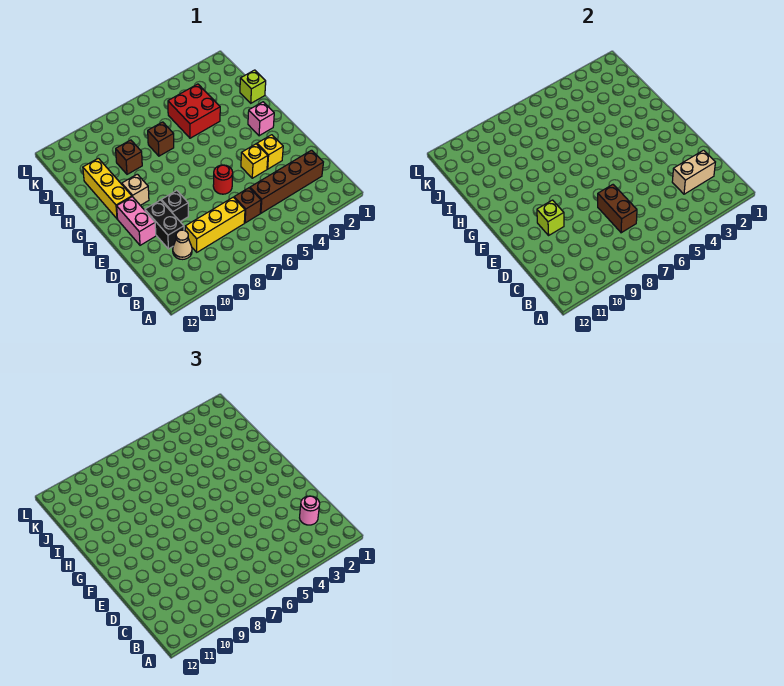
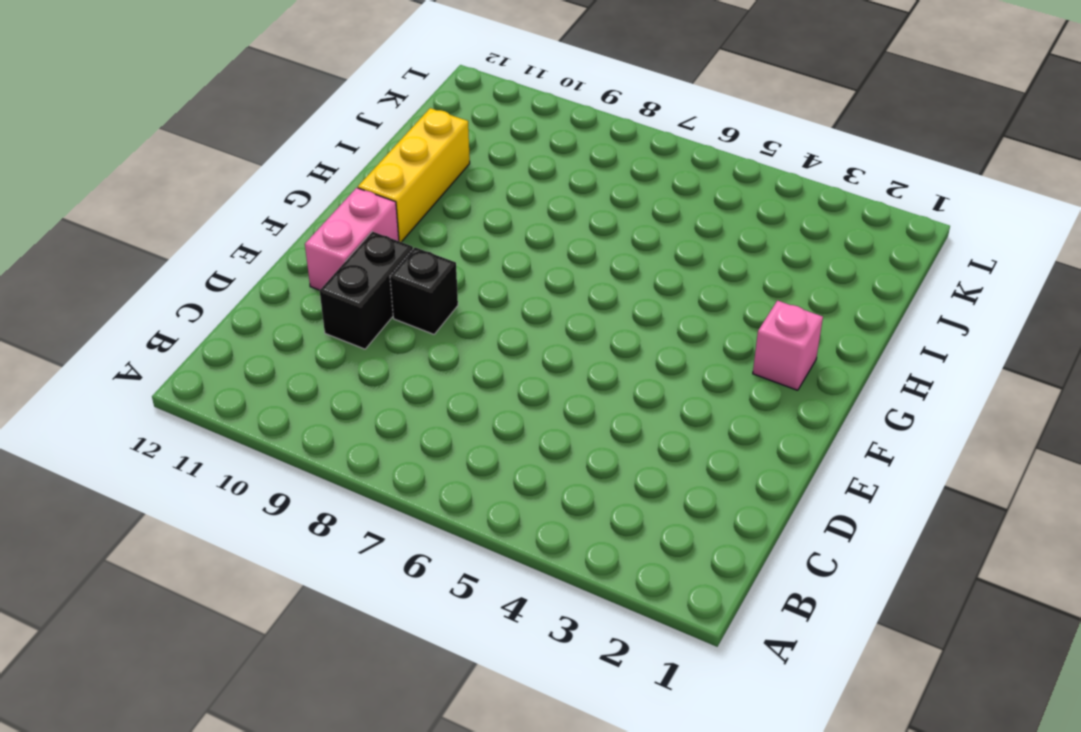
none -> brown brick C2:C5 level 1
none -> brown brick C6 level 1
none -> yellow brick C7:C9 level 1

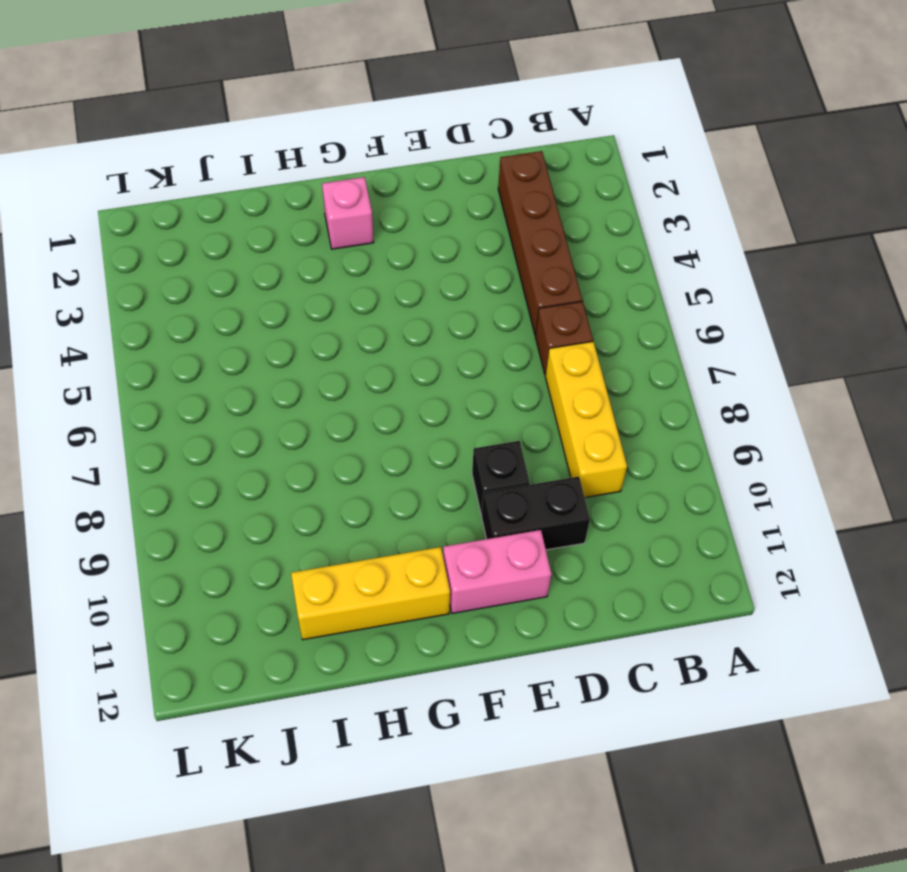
none -> tan cone C10 level 1
none -> yellow brick E3 level 1
none -> yellow brick E4 level 1

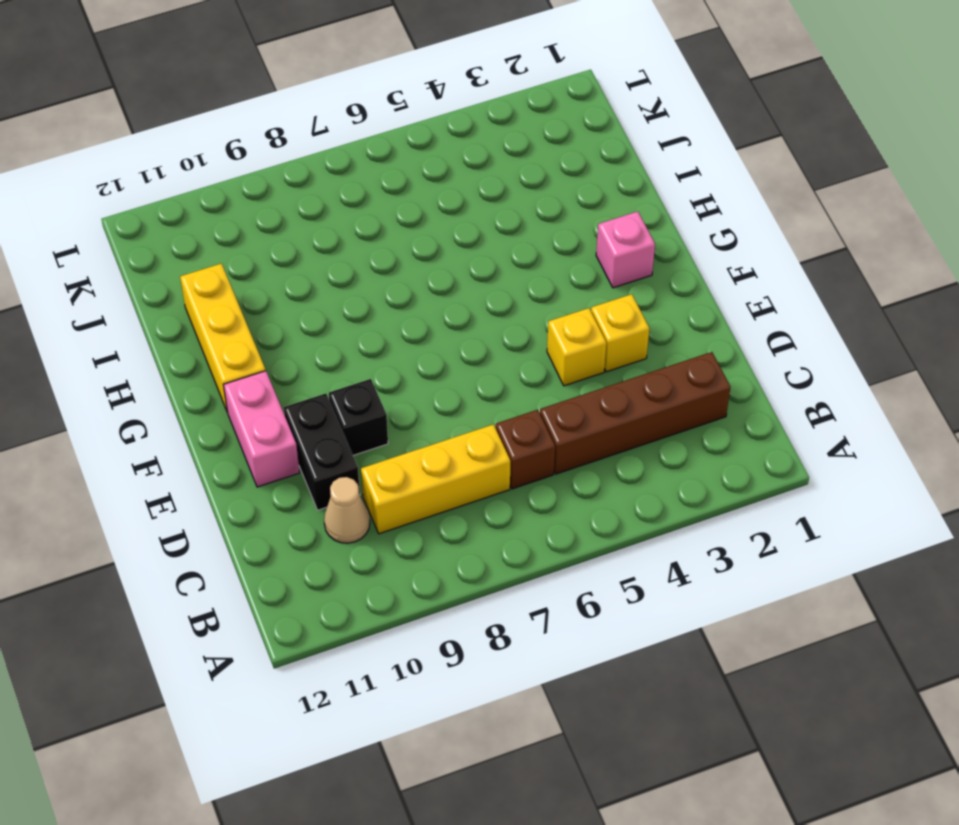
none -> red round brick E6 level 1
none -> tan brick G10 level 1
none -> lime brick I1 level 1

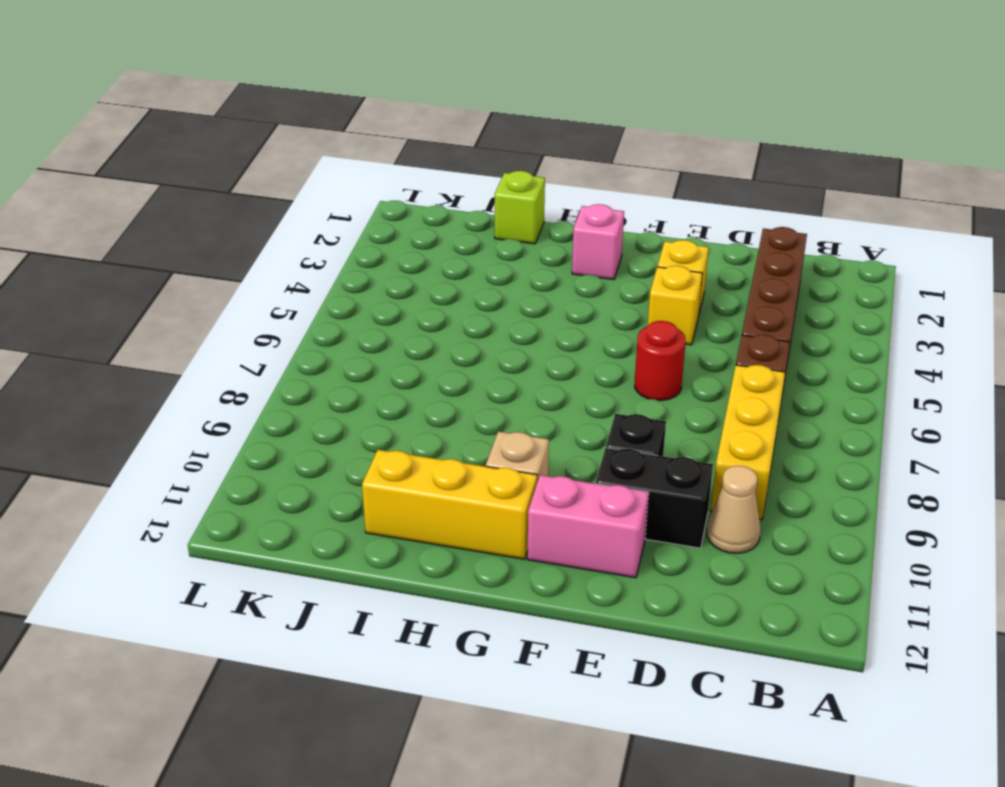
none -> red brick I4:J5 level 1
none -> brown brick I7 level 1
none -> brown brick I9 level 1

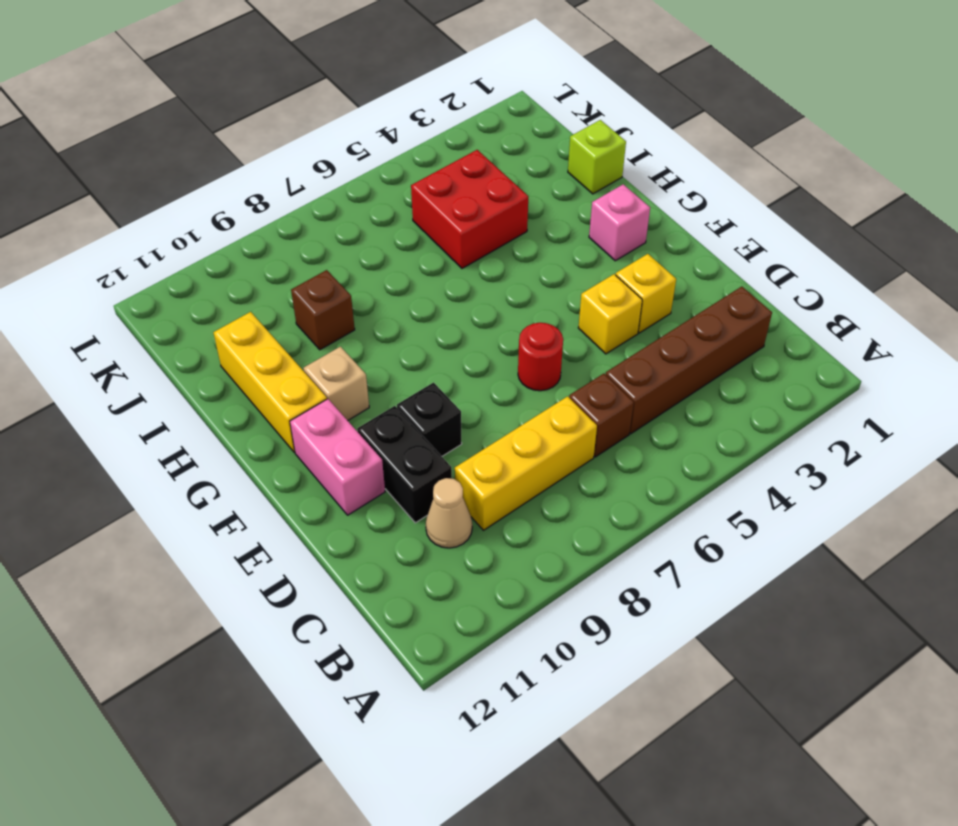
none -> brown brick I7 level 1
none -> tan brick C2:C3 level 2
none -> brown brick C7:D7 level 2

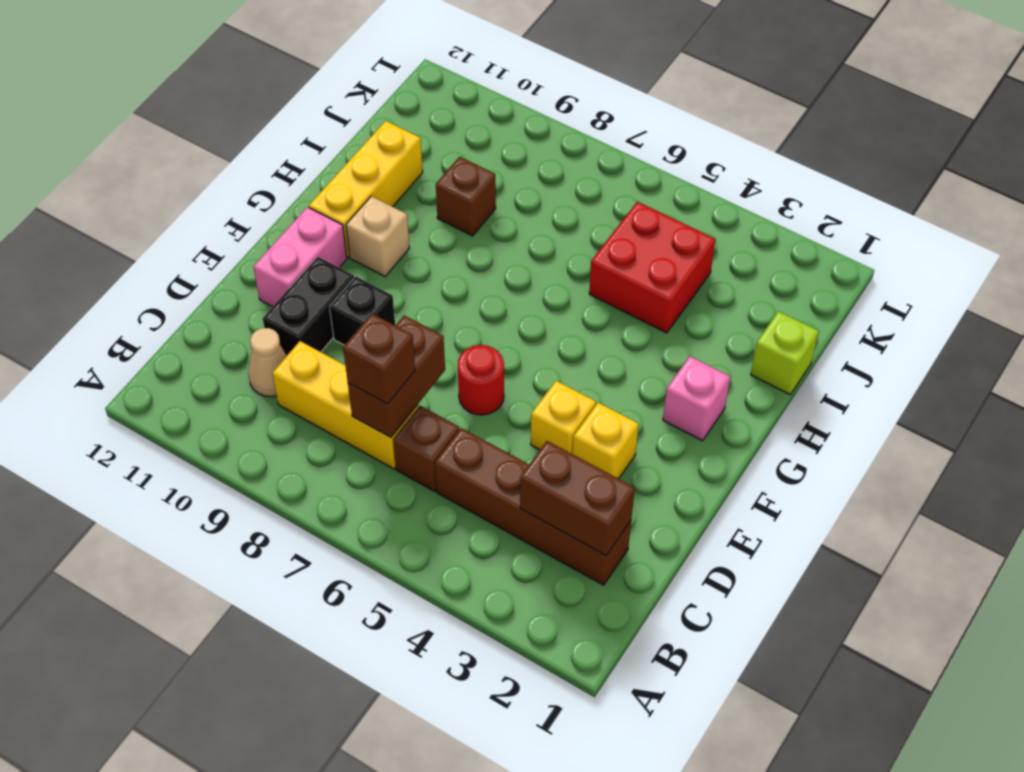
brown brick C2:C3 level 2 -> tan brick C2:C3 level 2
brown brick C7 level 3 -> brown brick I7 level 1
none -> lime brick E10 level 2
none -> pink round brick C2 level 3

